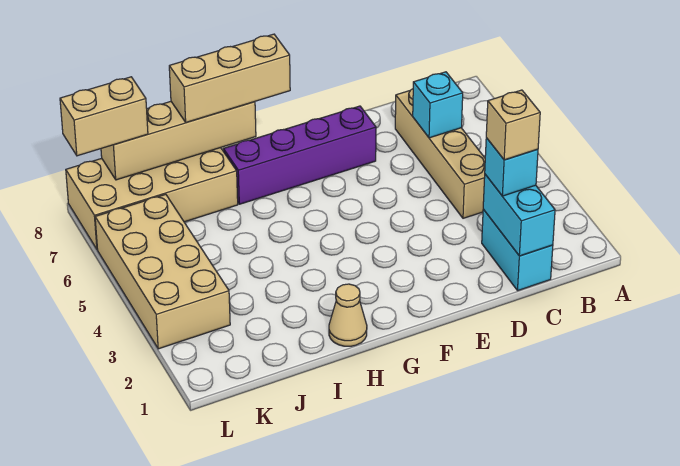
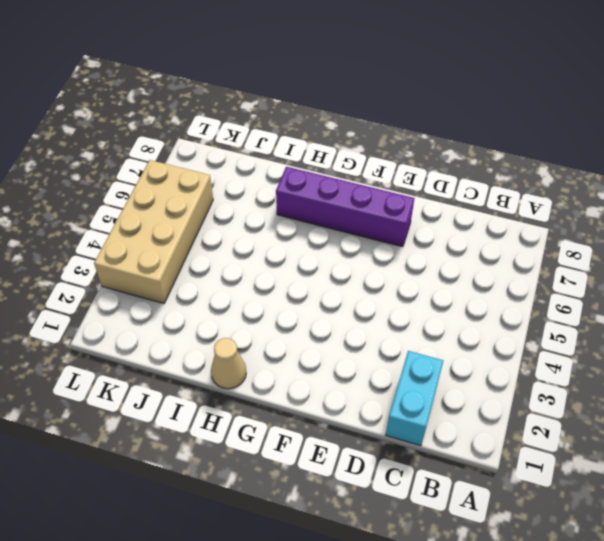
none -> tan brick C4:C7 level 1
none -> tan brick I7:L8 level 1
none -> cyan brick C1:C2 level 2

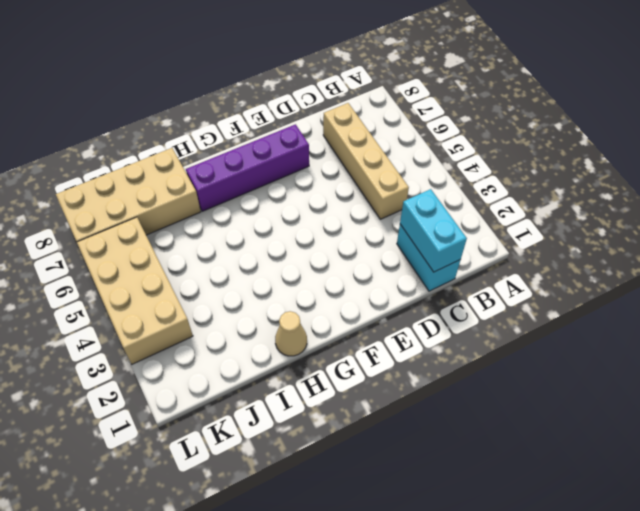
none -> cyan brick C6 level 2
none -> tan brick H8:K8 level 2
none -> cyan brick C2 level 3

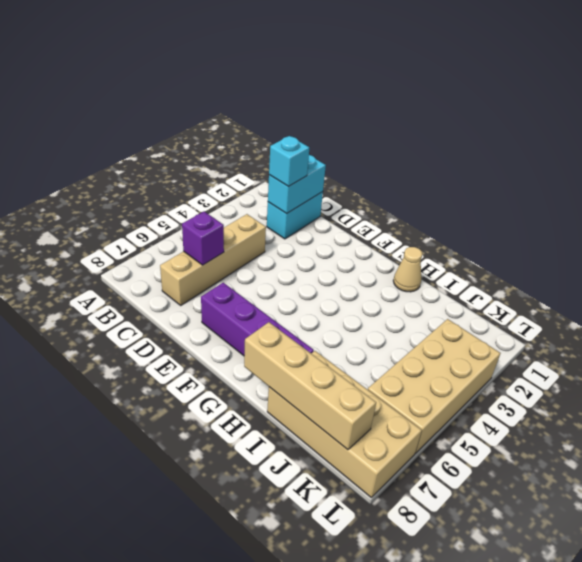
purple brick C6 level 2 -> cyan brick C6 level 2
none -> tan brick G8:I8 level 3
none -> tan brick K8:L8 level 3
none -> tan brick C2 level 4

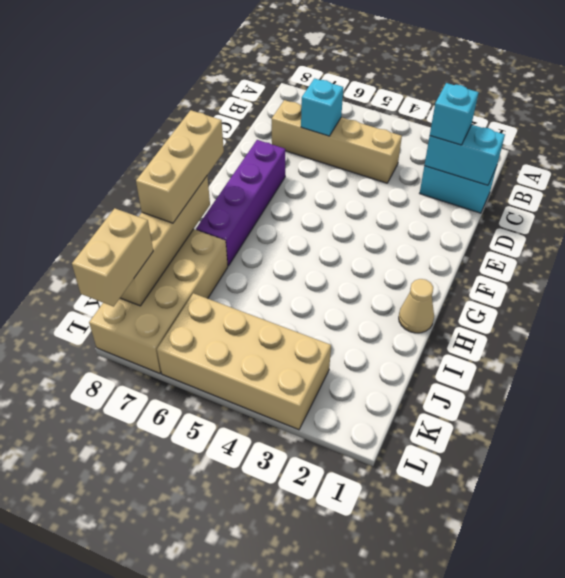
none -> tan brick C2 level 4

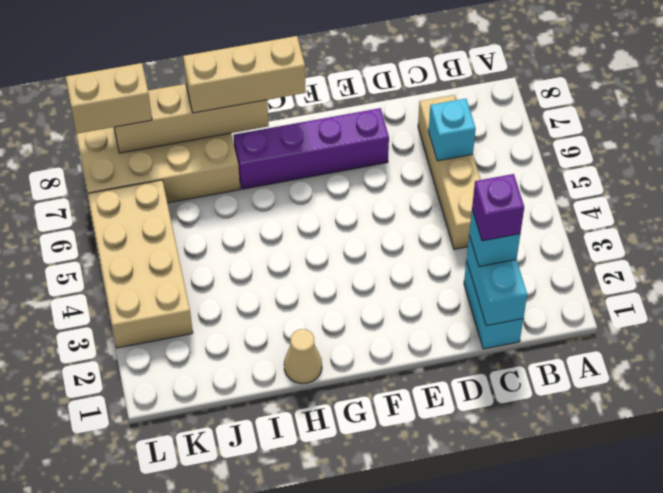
purple brick C2 level 4 -> tan brick C2 level 4

